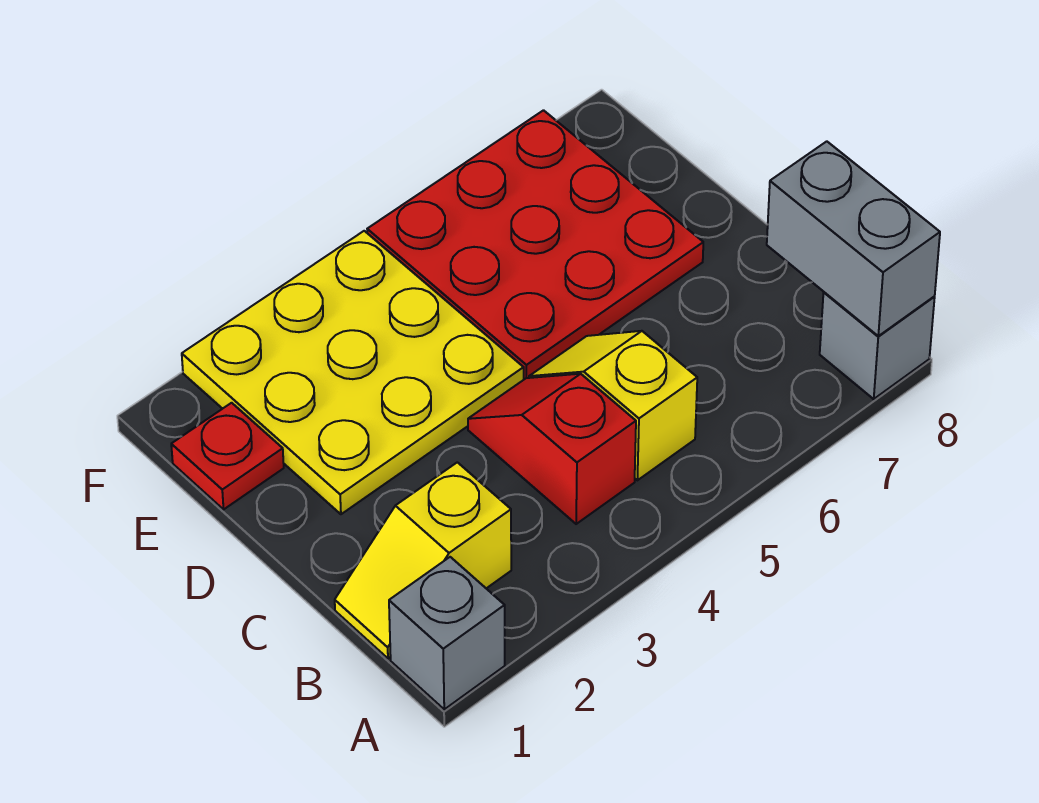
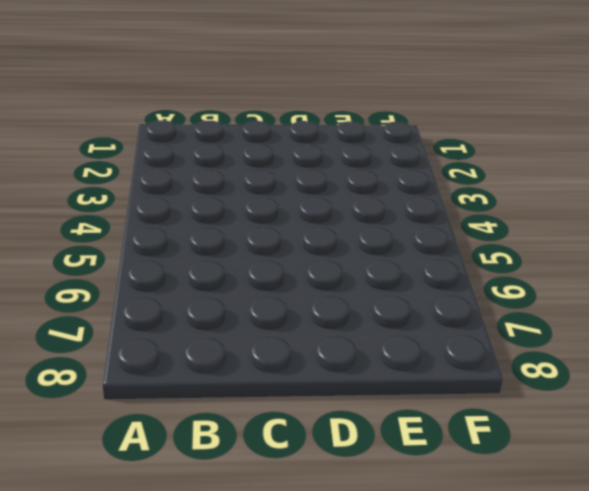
none -> grey brick A1 level 1
none -> grey brick A8 level 1

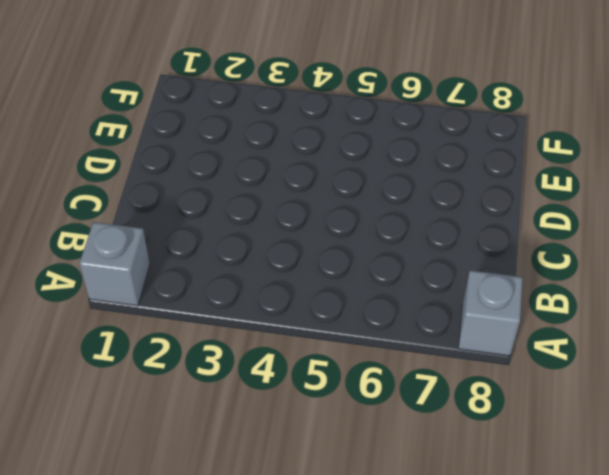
none -> yellow slope B1:B2 level 1 top 2
none -> red slope B4:C4 level 1 top B

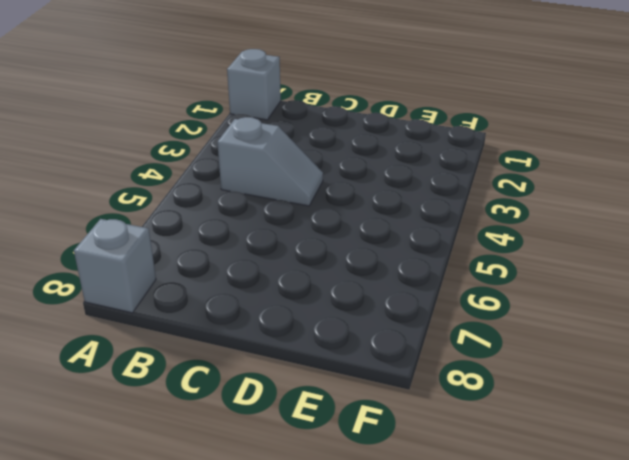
grey slope B4:C4 level 1 top B -> red slope B4:C4 level 1 top B
none -> yellow slope B1:B2 level 1 top 2
none -> yellow slope B5:C5 level 1 top B

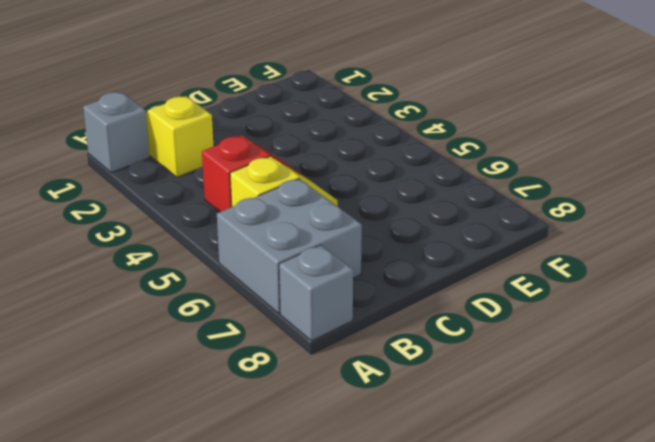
grey brick A6:B7 level 1 -> none
none -> yellow plate D2:F4 level 1
none -> red plate D5:F7 level 1

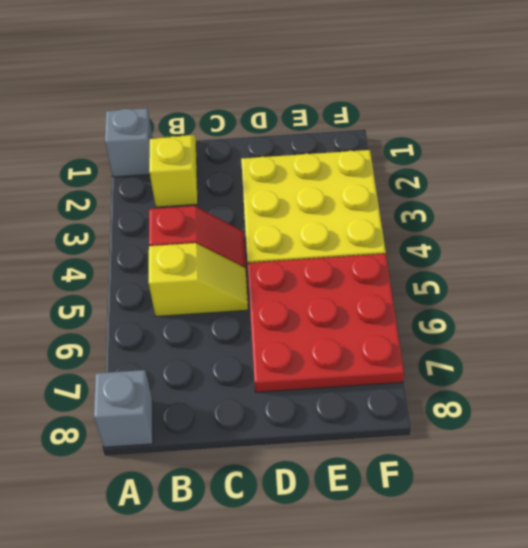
none -> red plate E1 level 1
none -> grey brick A8:B8 level 2

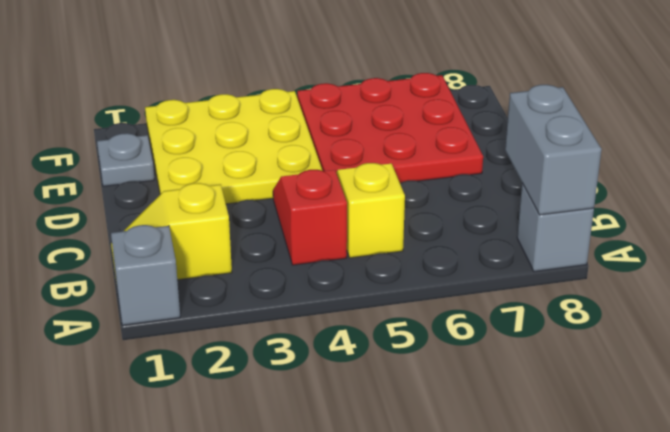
grey plate E1 level 1 -> red plate E1 level 1

